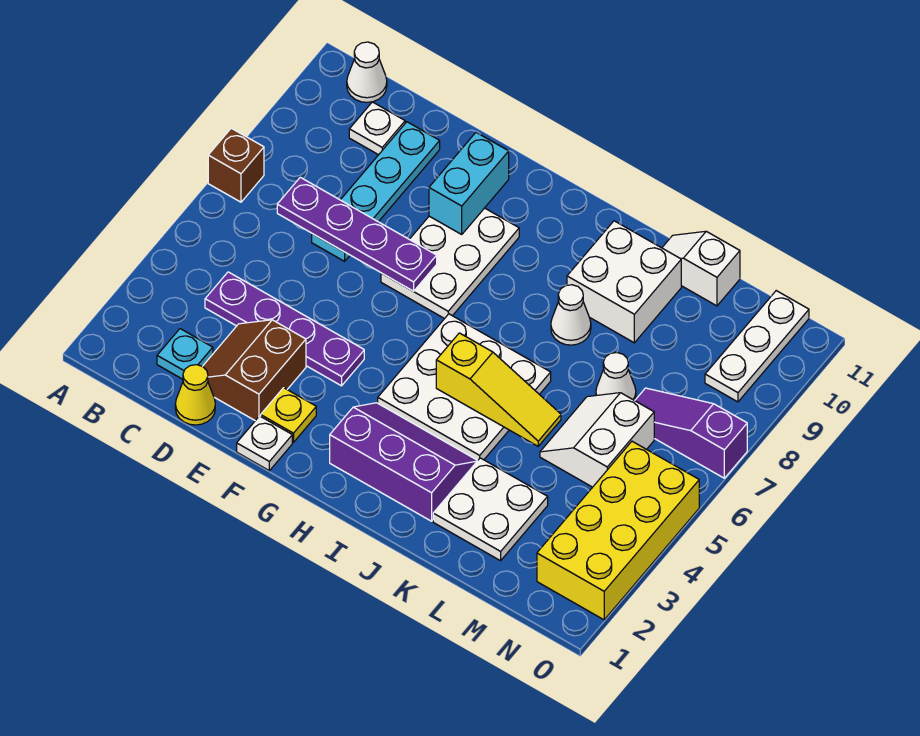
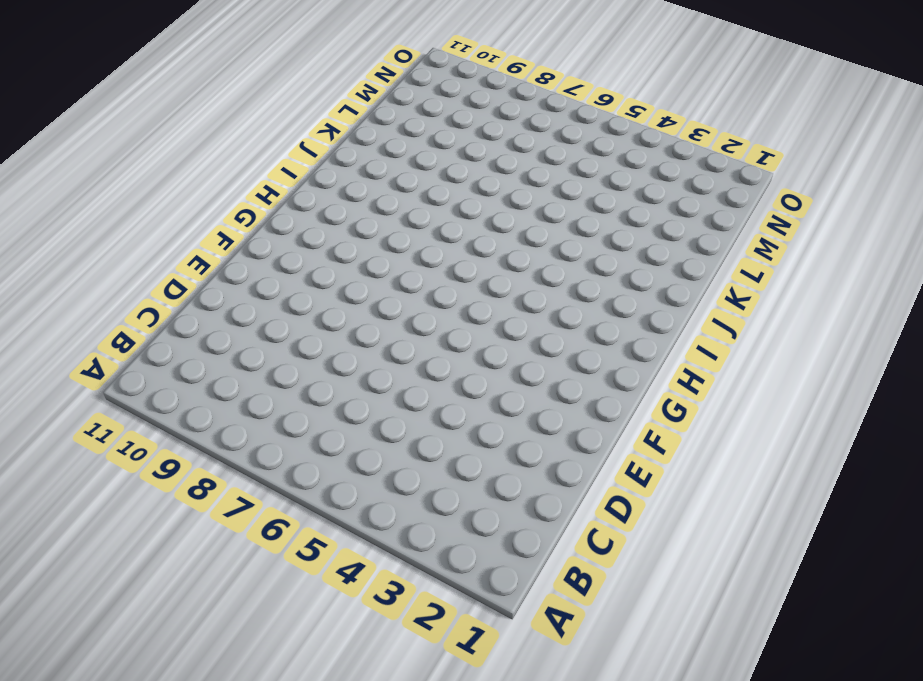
none -> brown brick A7 level 1
none -> white cone B11 level 1
none -> cyan plate C2 level 1

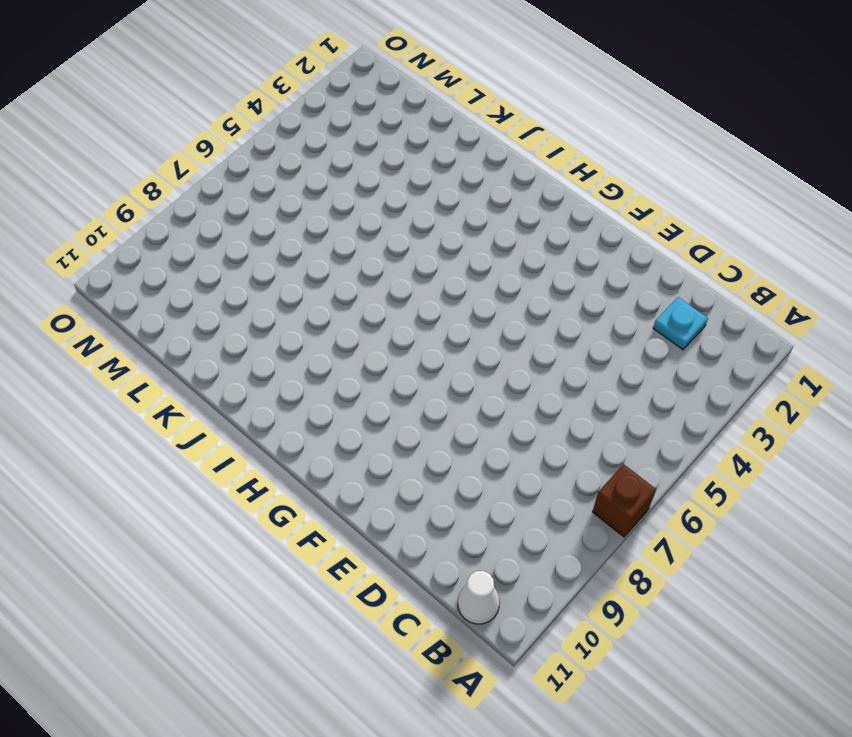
none -> purple plate C4:F4 level 1
none -> white plate C10 level 1
none -> yellow cone D1 level 1

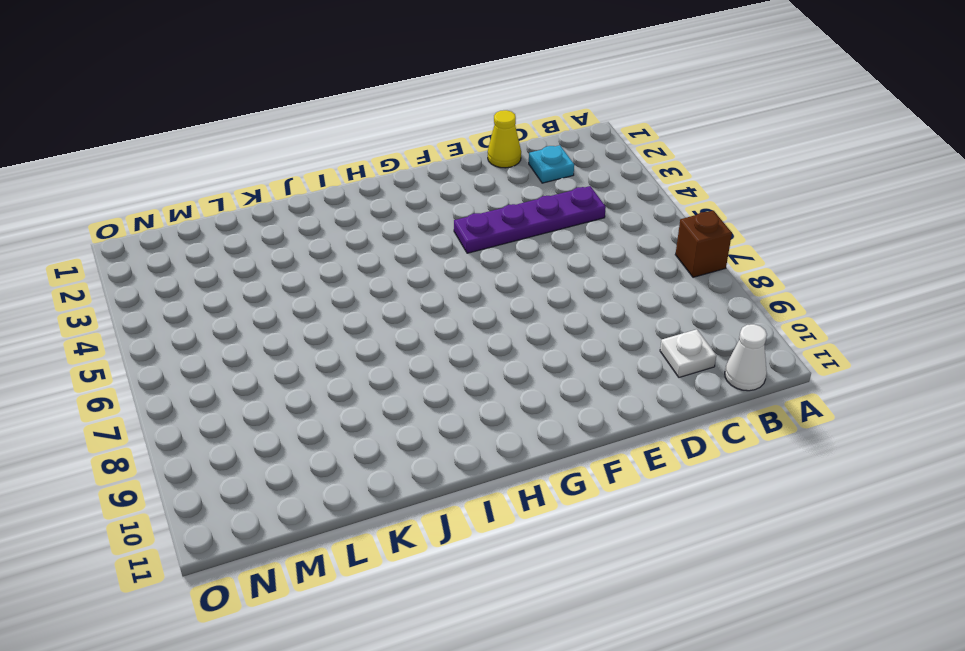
none -> brown slope D2:E3 level 1 top E
none -> cyan plate D7:D10 level 1
none -> white plate F1 level 1

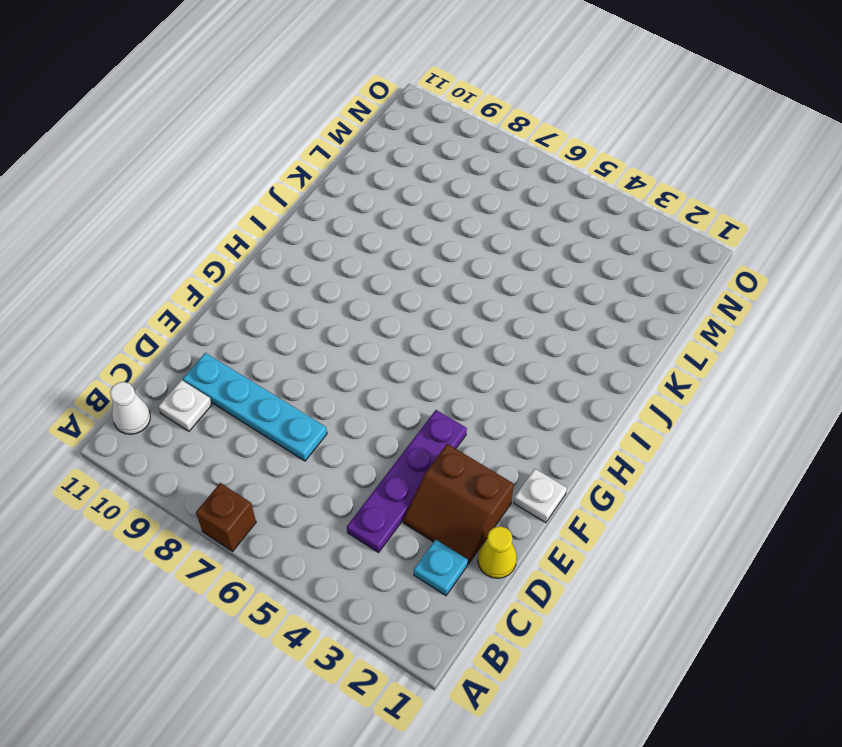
none -> yellow plate F2 level 1
none -> white plate F7:G9 level 1
none -> purple slope H2:J3 level 1 top 2

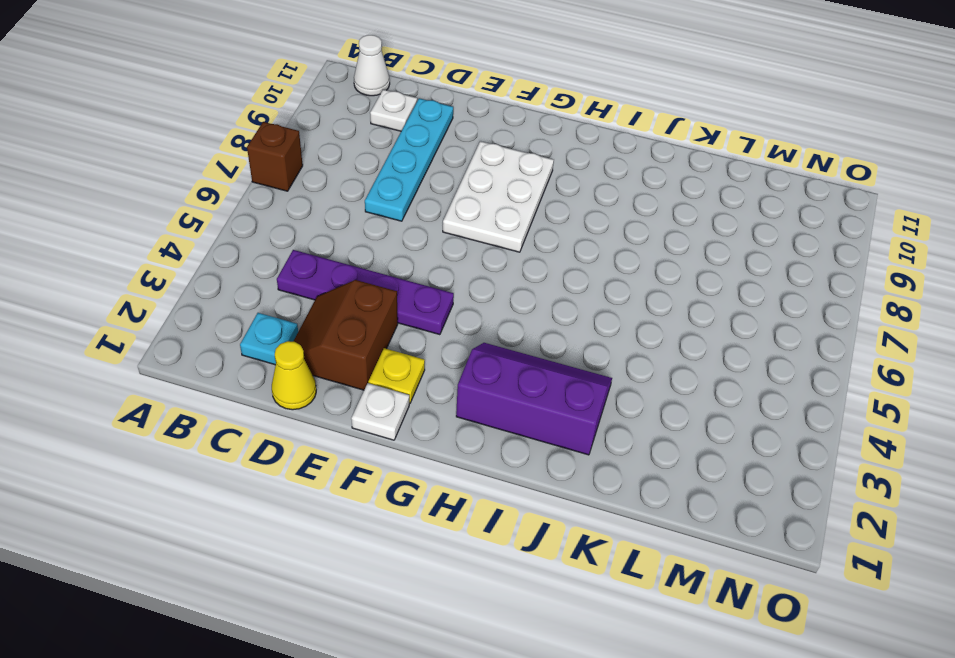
none -> white plate H4:J6 level 1
none -> white cone J8 level 1
none -> white brick J9:K10 level 1

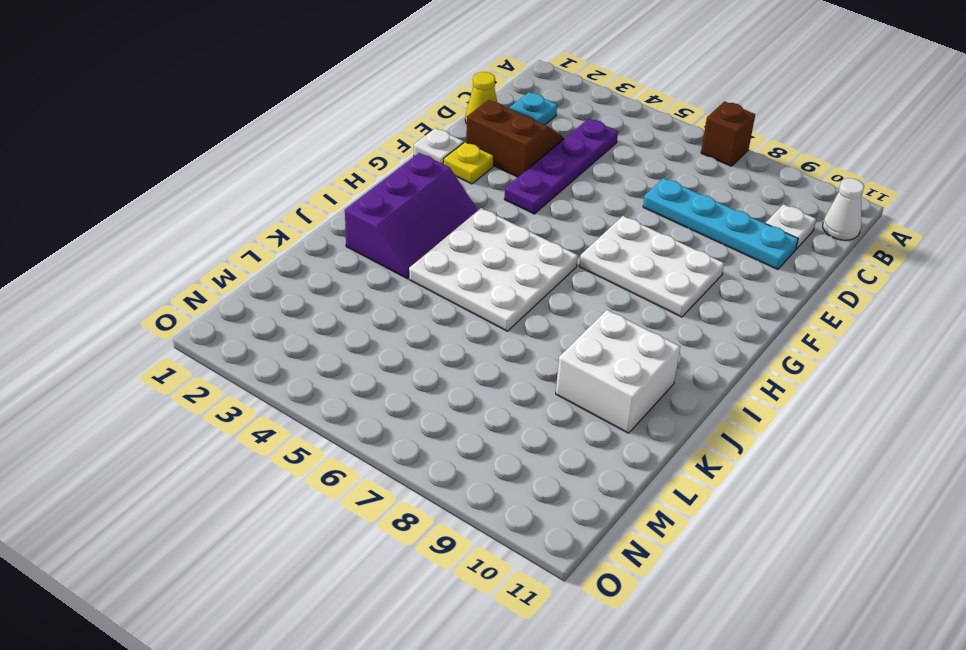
none -> white cone J8 level 1
none -> white plate K2:L3 level 1
none -> white slope K11:L11 level 1 top L

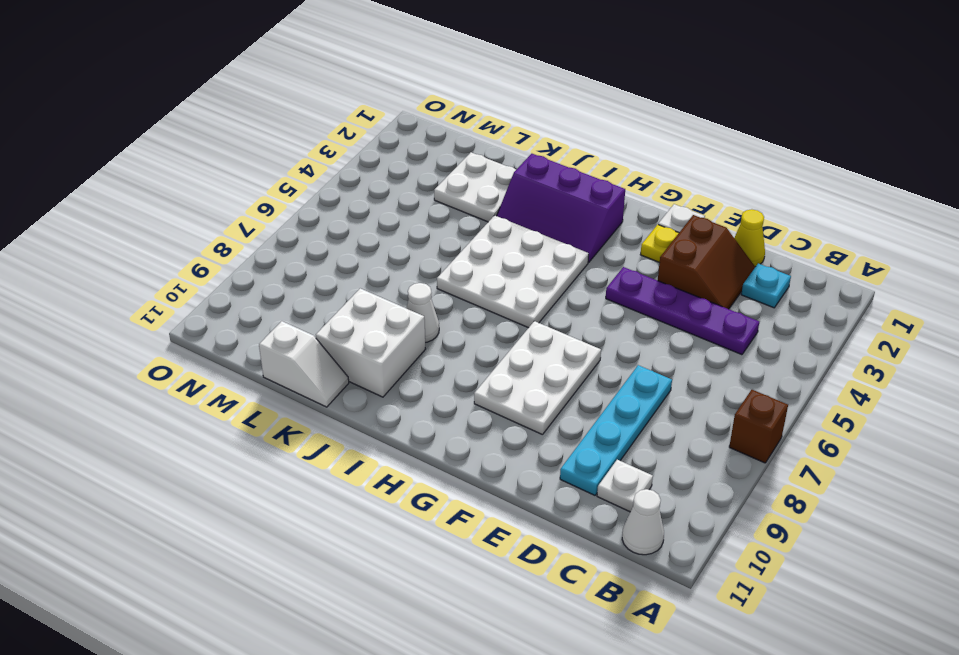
none -> white slope L5:M6 level 1 top M
none -> white cone L7 level 1
none -> purple slope M7:O7 level 1 top O

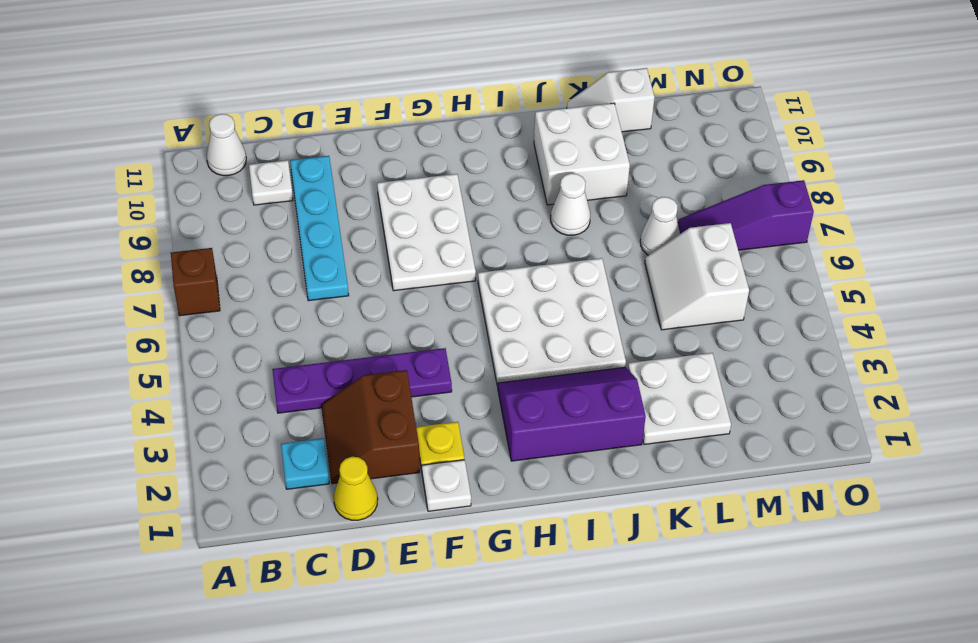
none -> yellow brick N2:O5 level 1
none -> white plate N9:N11 level 1
none -> purple plate C7:F7 level 2

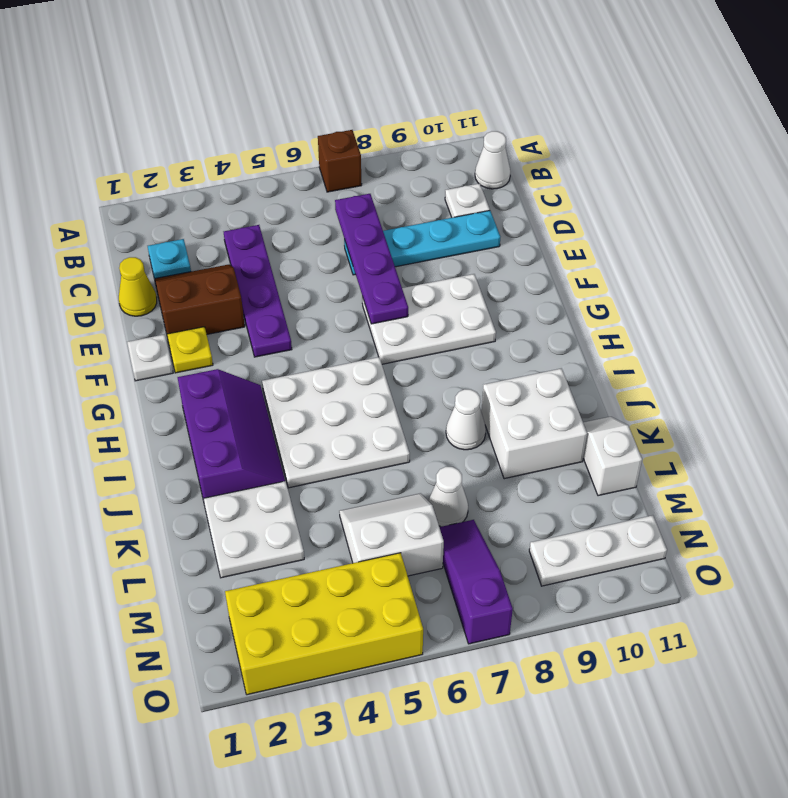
none -> cyan brick F9:F10 level 2
none -> yellow slope I5:K5 level 2 top I

